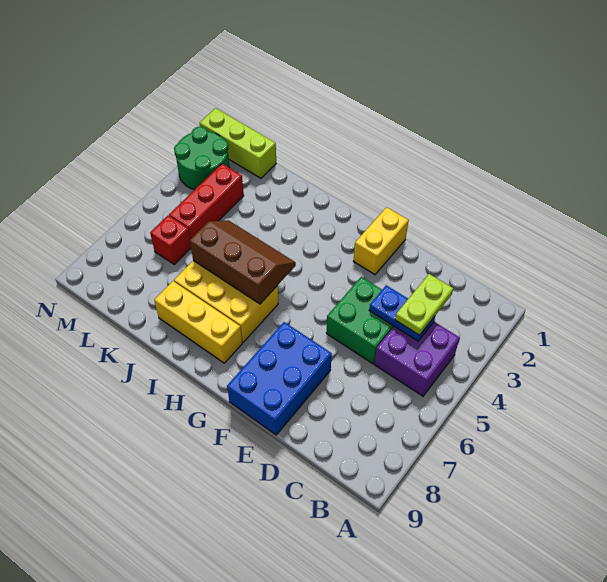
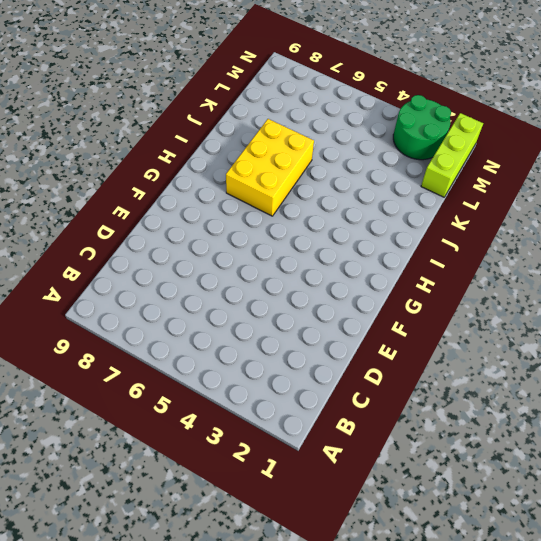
none -> purple brick B4:C5 level 1
none -> green brick D4:E5 level 1
none -> blue brick E7:F9 level 1

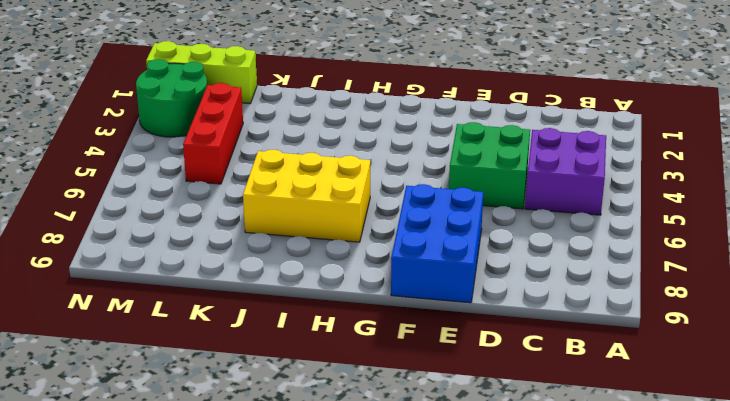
none -> yellow brick F1:F2 level 1
none -> yellow brick H8:J8 level 1
none -> red brick L6 level 1

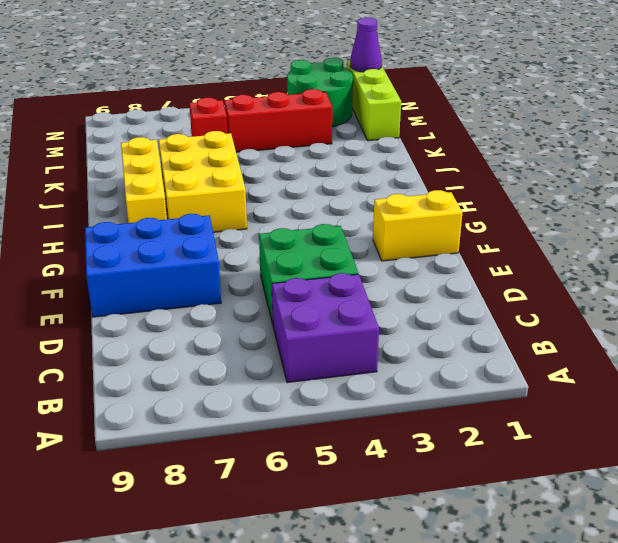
purple cone N1 level 2 -> none
none -> blue plate C4:D4 level 2
none -> brown slope H5:J6 level 2 top 6
none -> lime plate C3:C4 level 3

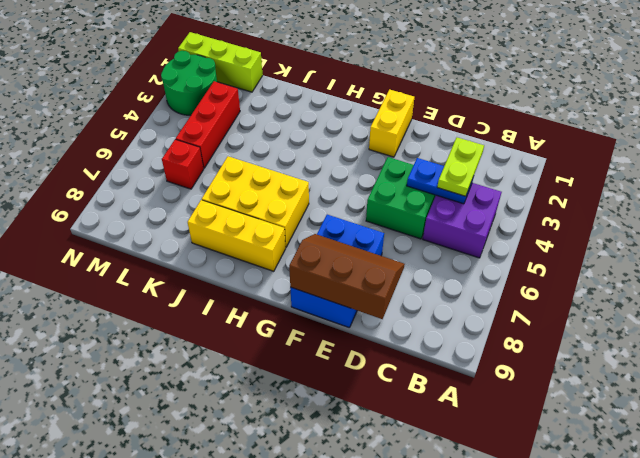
brown slope D8:F9 level 2 top 9 -> brown slope H5:J6 level 2 top 6

